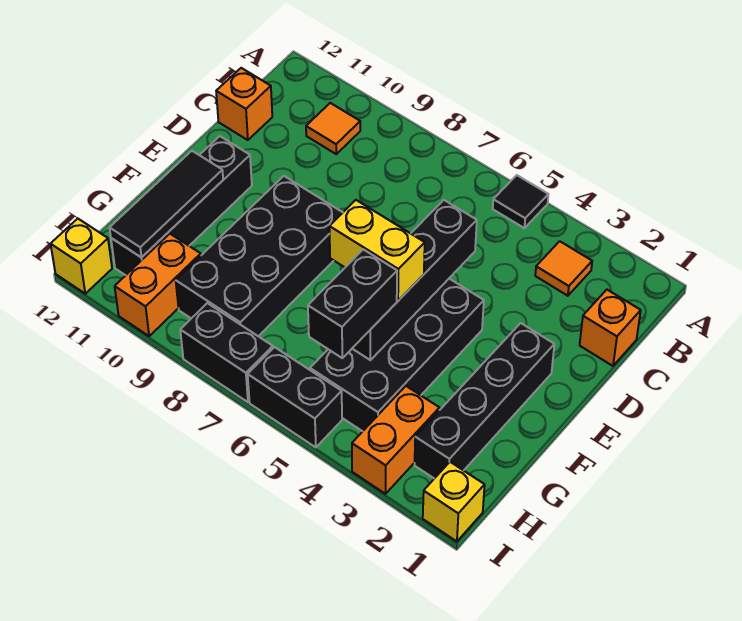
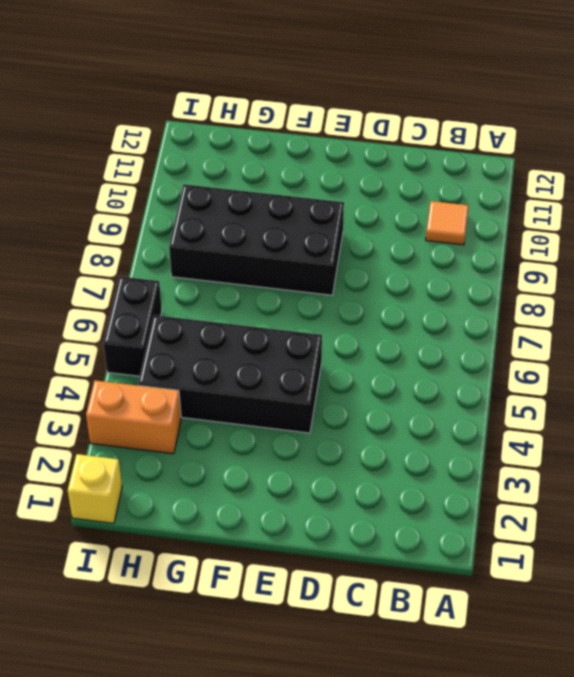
none -> black tile A5 level 1
none -> orange tile B3 level 1
none -> orange brick C1 level 1

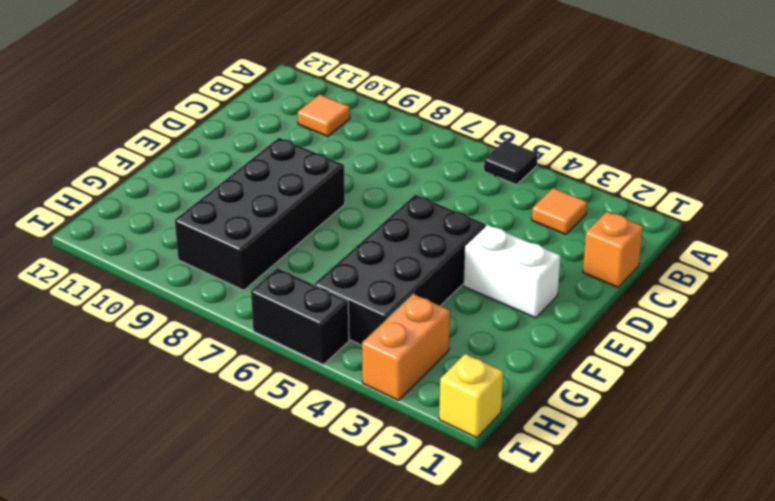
white brick E2:E3 level 1 -> black brick E2:H2 level 1
none -> orange brick C12 level 1
none -> black brick E11:H11 level 1
none -> orange brick H10:I10 level 1

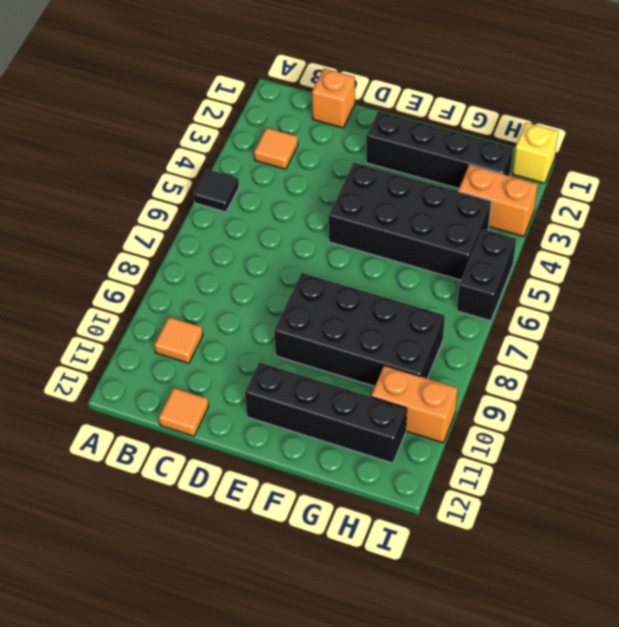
orange tile C12 level 1 -> orange brick C12 level 1
none -> black brick I7:I8 level 1
none -> yellow brick I12 level 1
none -> black brick D5:G5 level 2

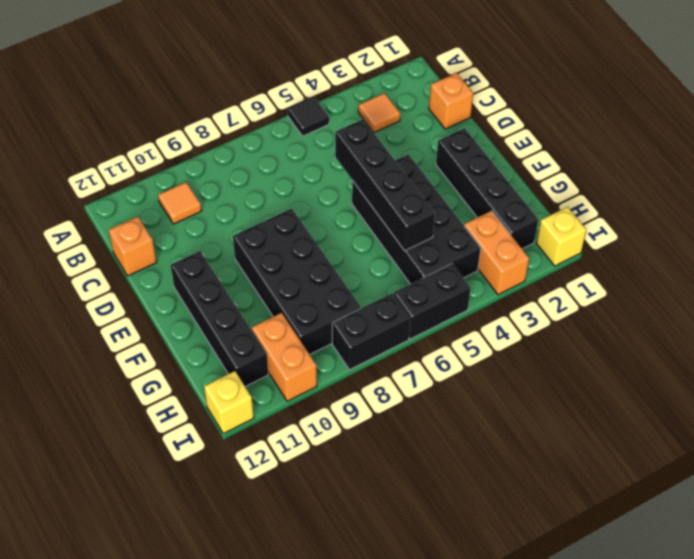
none -> black tile F11:H11 level 2
none -> yellow brick F5:F6 level 3
none -> black brick G5:H5 level 3

